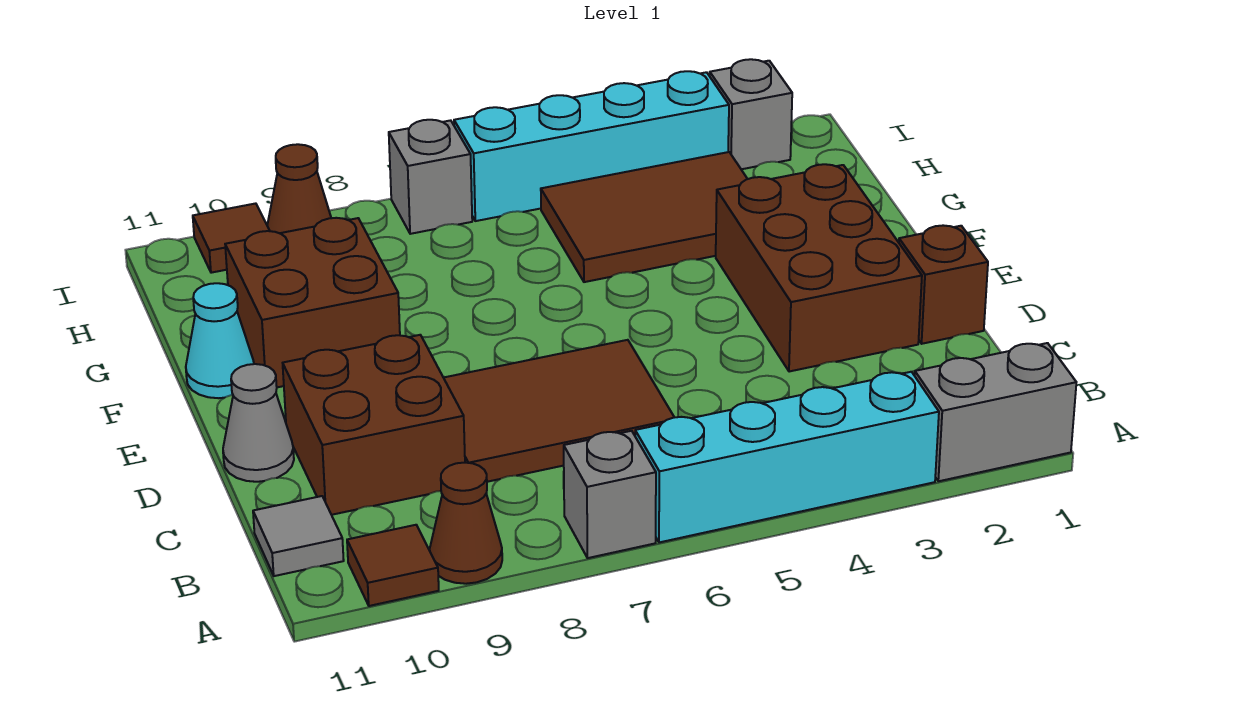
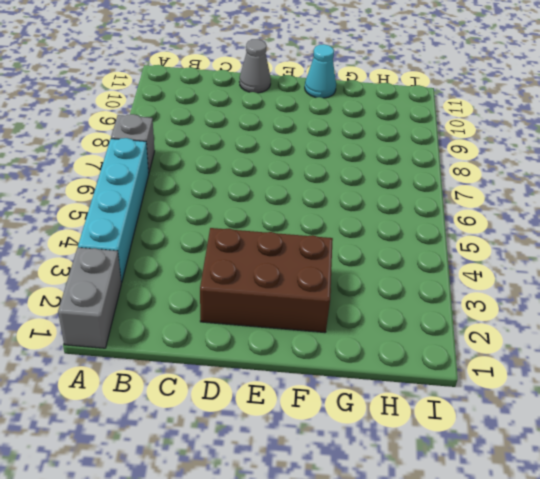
none -> brown cone A9 level 1
none -> brown tile A10 level 1
none -> grey tile B11 level 1

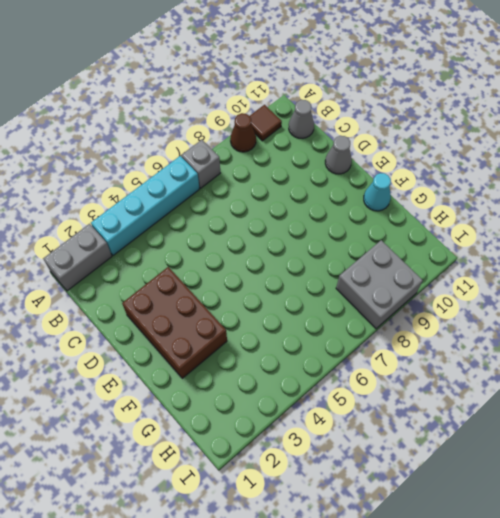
grey cone B11 level 1 -> grey tile B11 level 1
grey brick H8:I9 level 1 -> brown cone I9 level 1
none -> brown tile C6:D8 level 1
none -> brown brick C9:D10 level 1
none -> brown brick D1 level 1

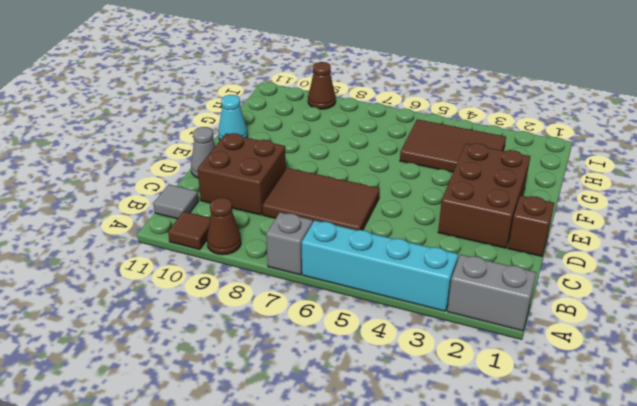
none -> brown brick F9:G10 level 1
none -> grey brick I2 level 1
none -> cyan brick I3:I6 level 1

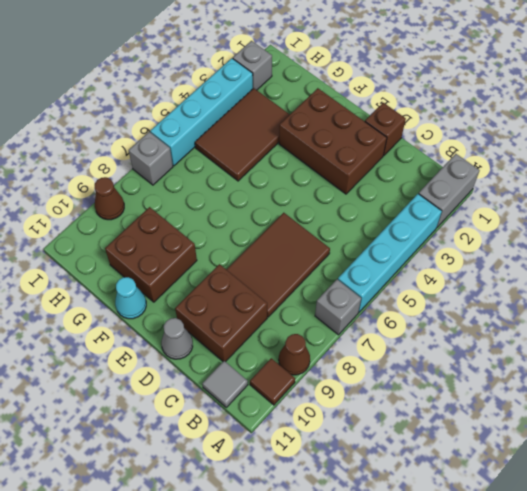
none -> brown tile I10 level 1

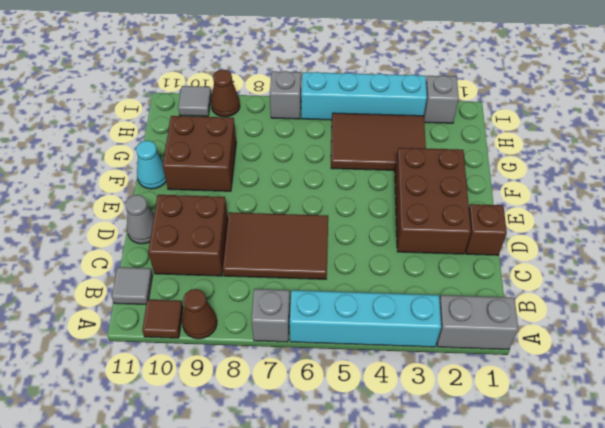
grey tile I10 level 1 -> brown tile I10 level 1

